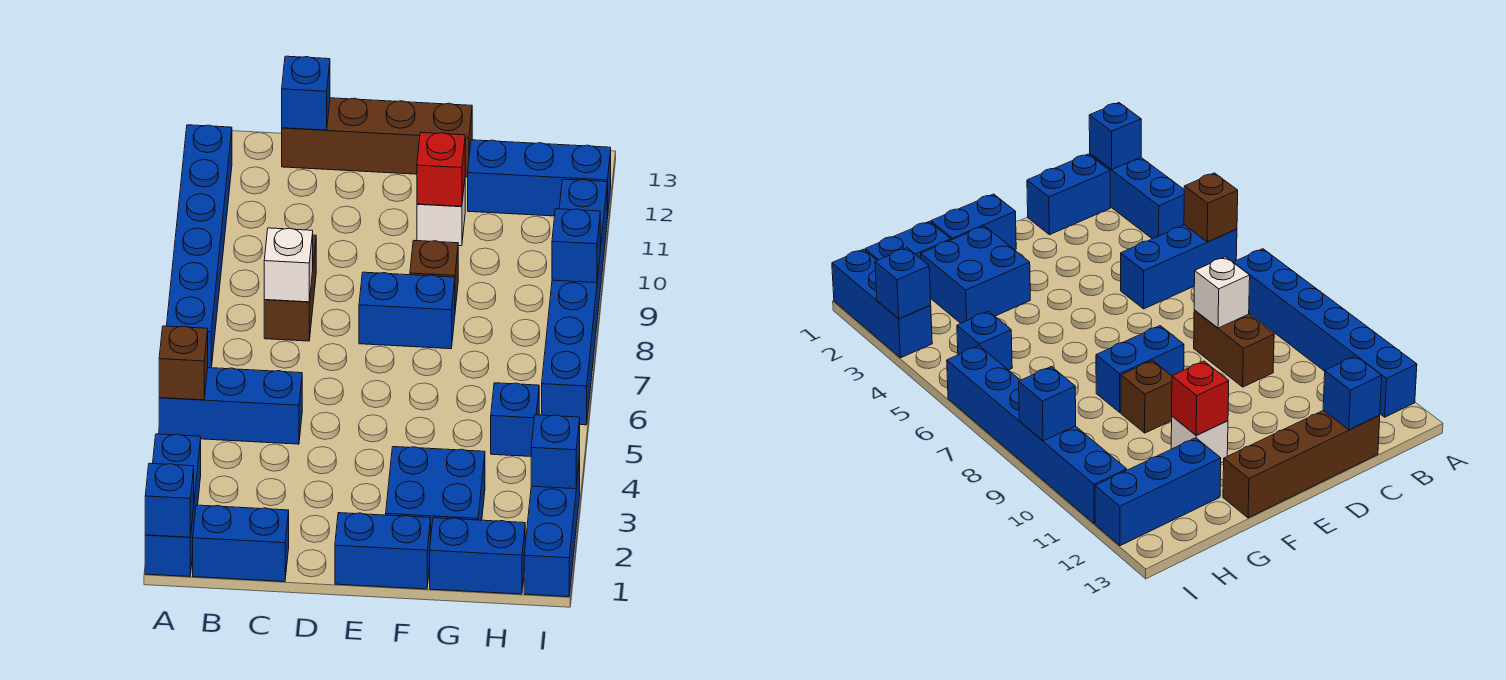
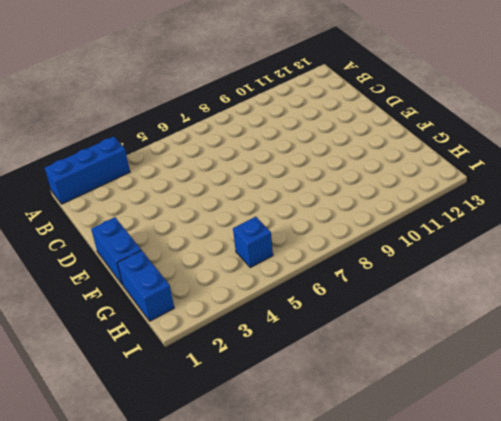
none -> blue brick A5:C5 level 1
none -> blue brick A7:A12 level 1
none -> blue brick B1:C1 level 1

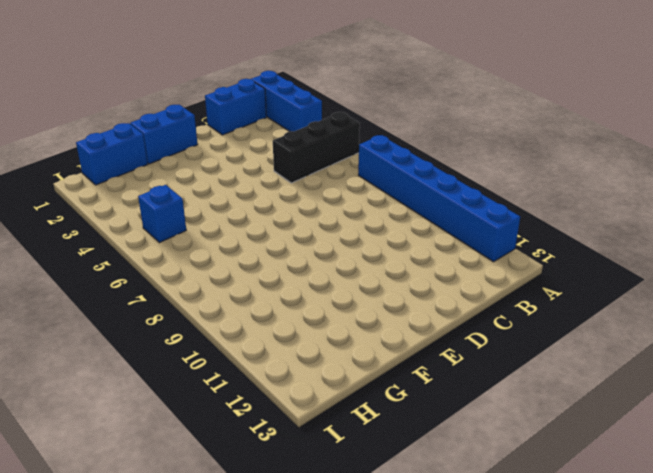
black brick A5:C5 level 1 -> blue brick A5:C5 level 1
none -> brown brick C8:C9 level 1
none -> brown brick C13:F13 level 1
none -> blue brick E8:F8 level 1

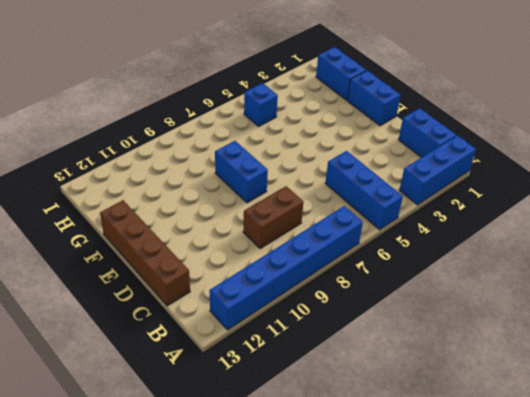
none -> blue brick F2:G3 level 1
none -> brown brick F9 level 1
none -> white brick F11 level 1

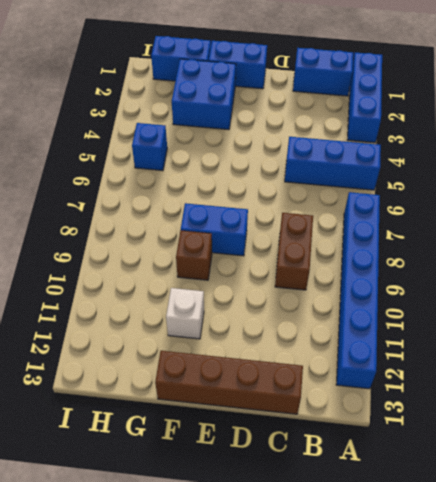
none -> blue brick G12:I12 level 1
none -> blue brick I1:I3 level 1
none -> blue brick I6:I11 level 1

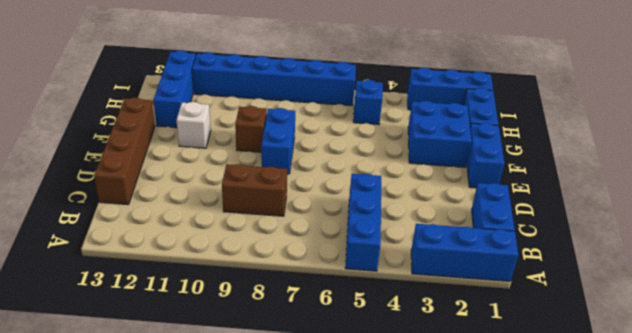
none -> blue brick A7:A12 level 1
none -> blue brick A1 level 2
none -> brown brick A5 level 2

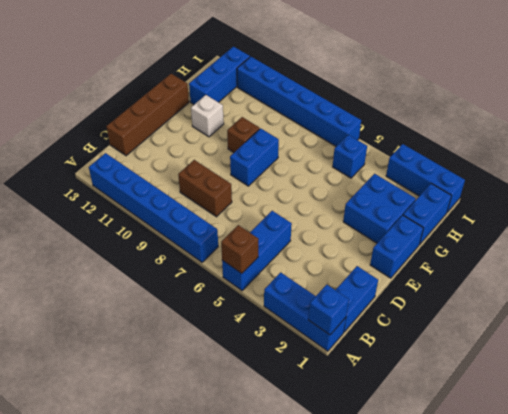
none -> white brick C8 level 2
none -> blue brick C13 level 2
none -> red brick F11 level 2

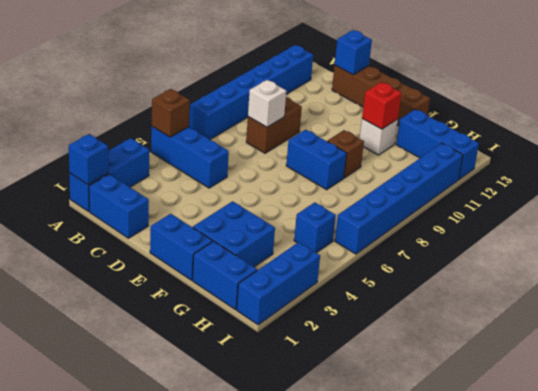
none -> blue brick I3 level 2
none -> blue brick I9 level 2

